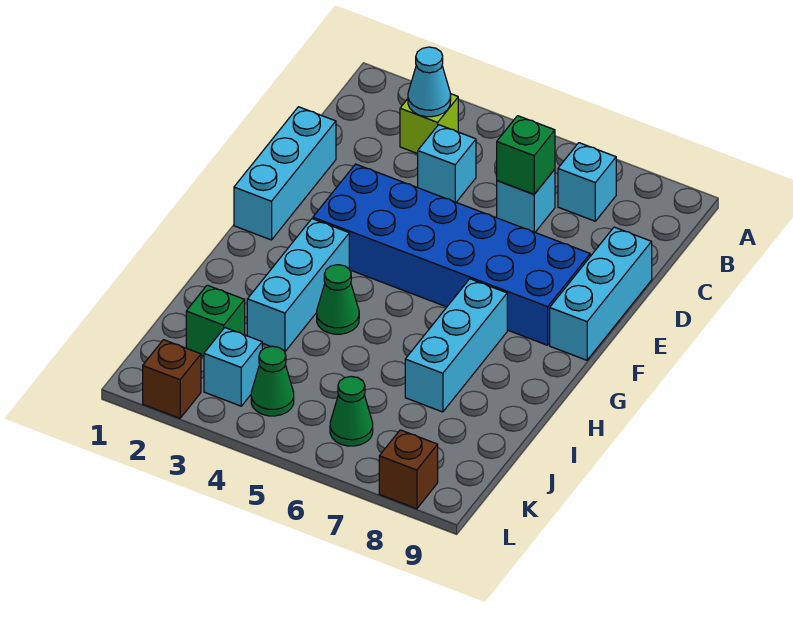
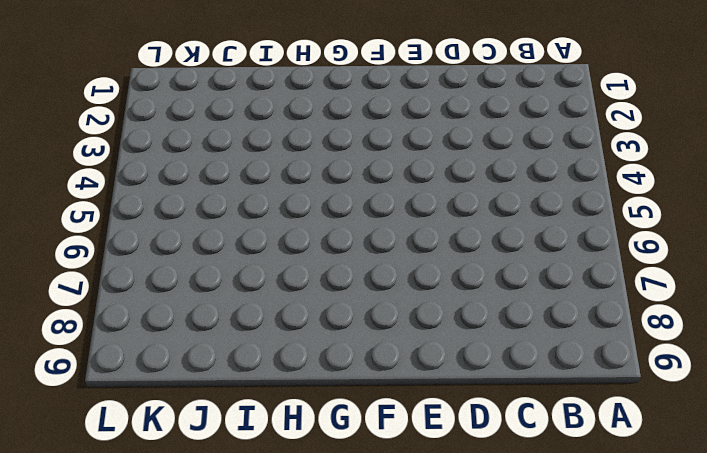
none -> lime brick B3 level 1
none -> cyan brick B7 level 1
none -> cyan brick C4 level 1

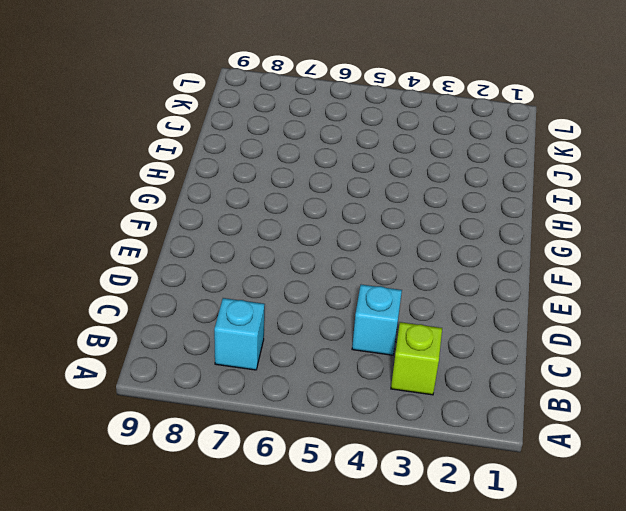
none -> cyan brick C6 level 1
none -> cyan brick D1:F1 level 1
none -> cyan brick D9:F9 level 1

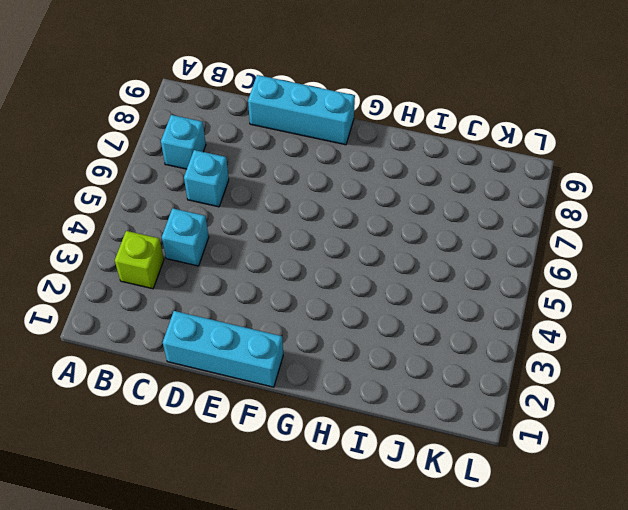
none -> blue brick E3:F8 level 1
none -> cyan brick G3:I3 level 1
none -> cyan brick G7:I7 level 1

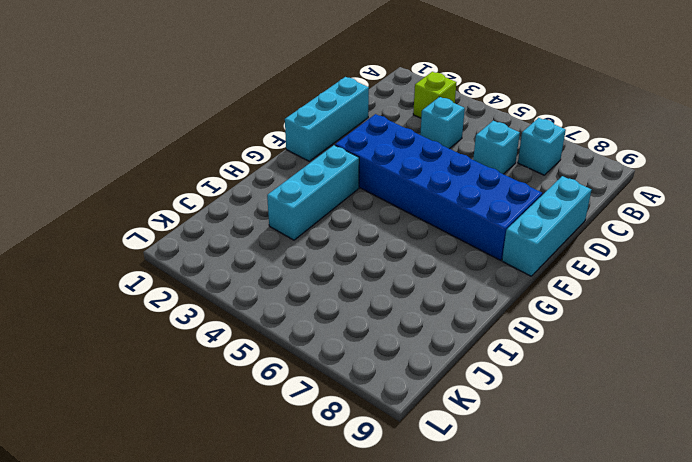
none -> cyan brick G7:I7 level 1
none -> green cone H4 level 1
none -> green brick J2 level 1

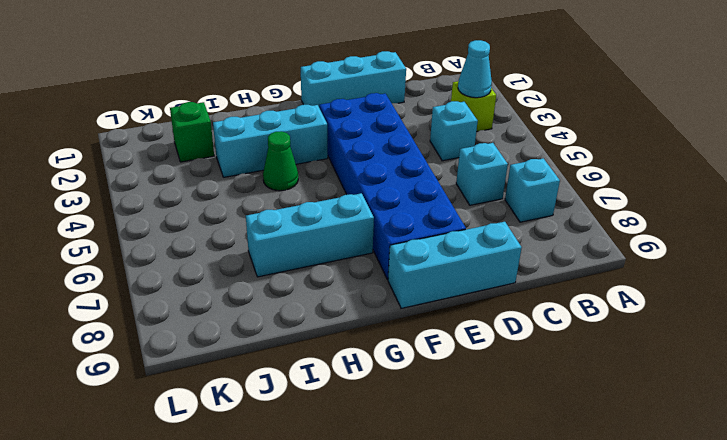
none -> cyan brick K3 level 1
none -> green cone K4 level 1
none -> green cone K6 level 1

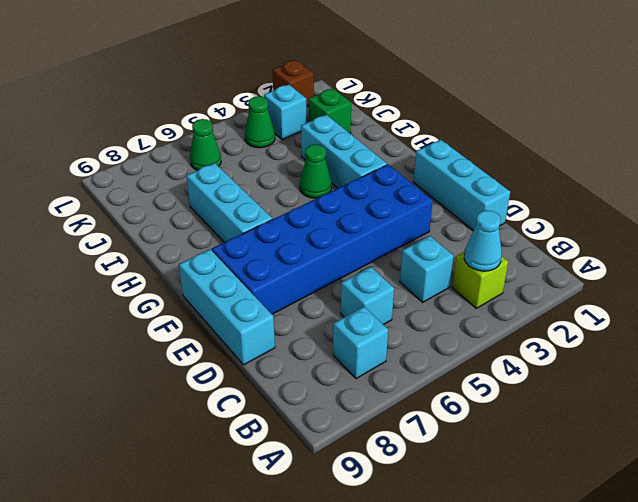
none -> brown brick L8 level 1
none -> green brick C6 level 2

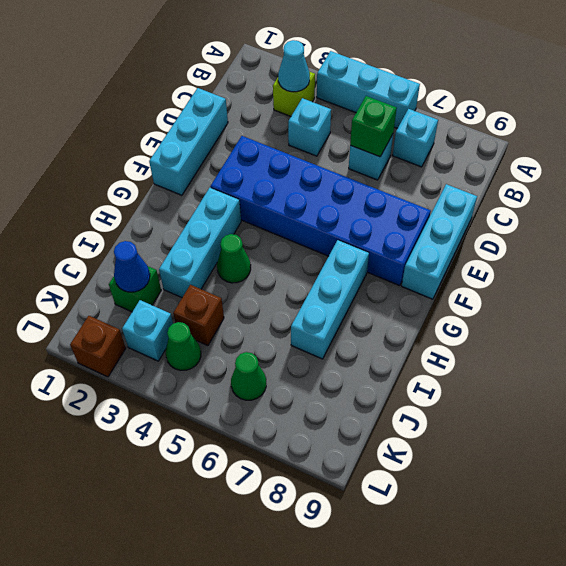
cyan brick A4:A6 level 1 -> none
blue cone J2 level 2 -> none
brown brick J4 level 1 -> brown brick L8 level 1

